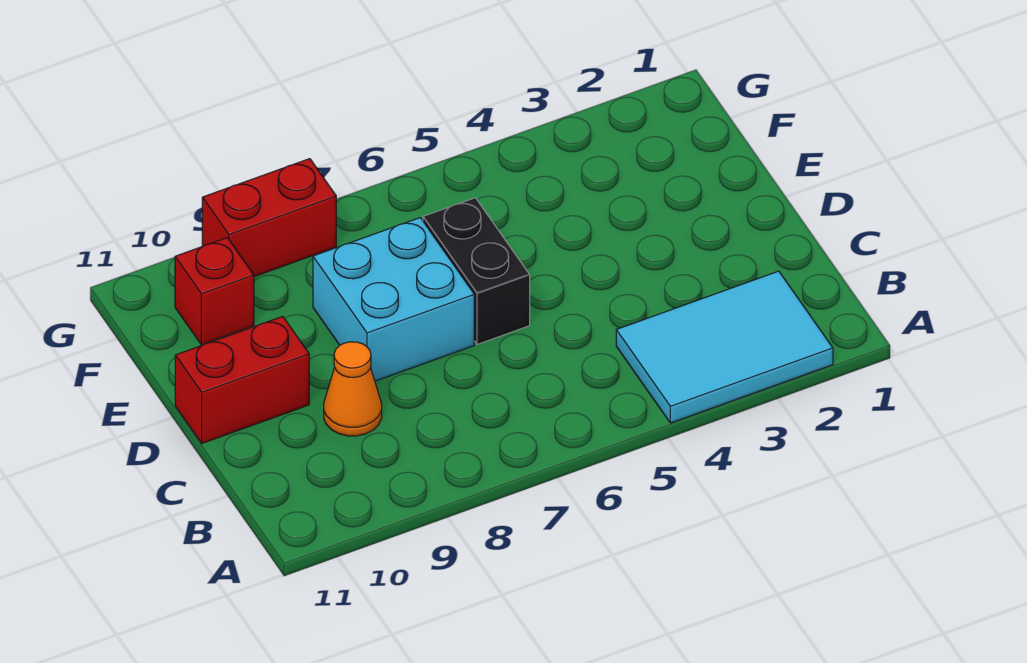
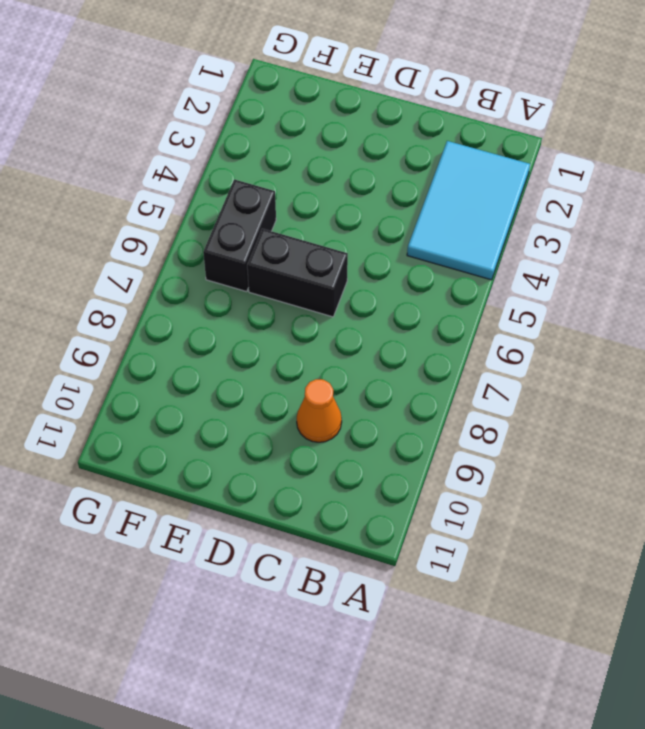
black brick F5:F6 level 1 -> none
none -> cyan brick D7:E8 level 1
none -> red brick D10:D11 level 1

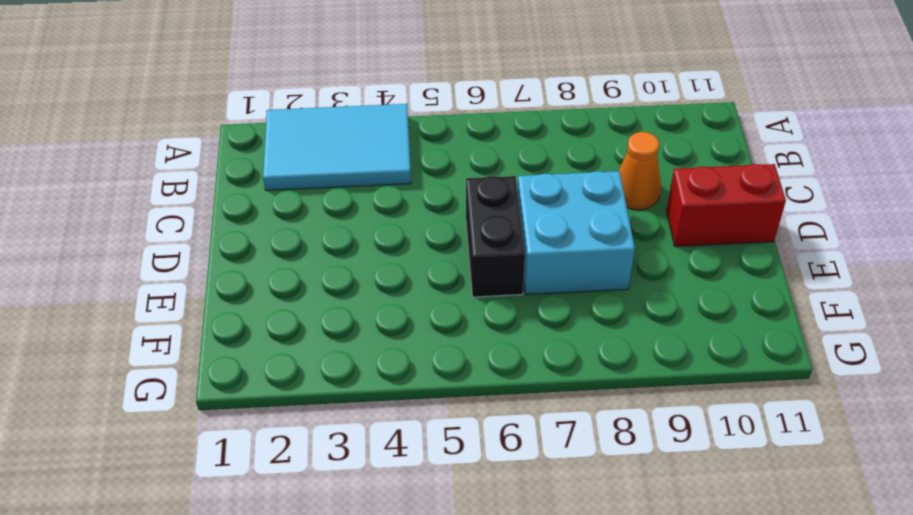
none -> red brick F10 level 1
none -> red brick G8:G9 level 1

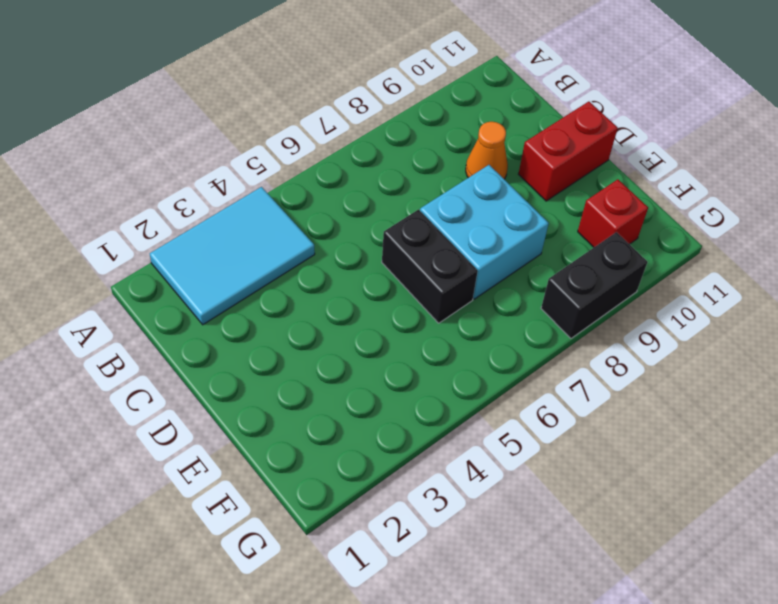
black brick G8:G9 level 1 -> red brick G8:G9 level 1

